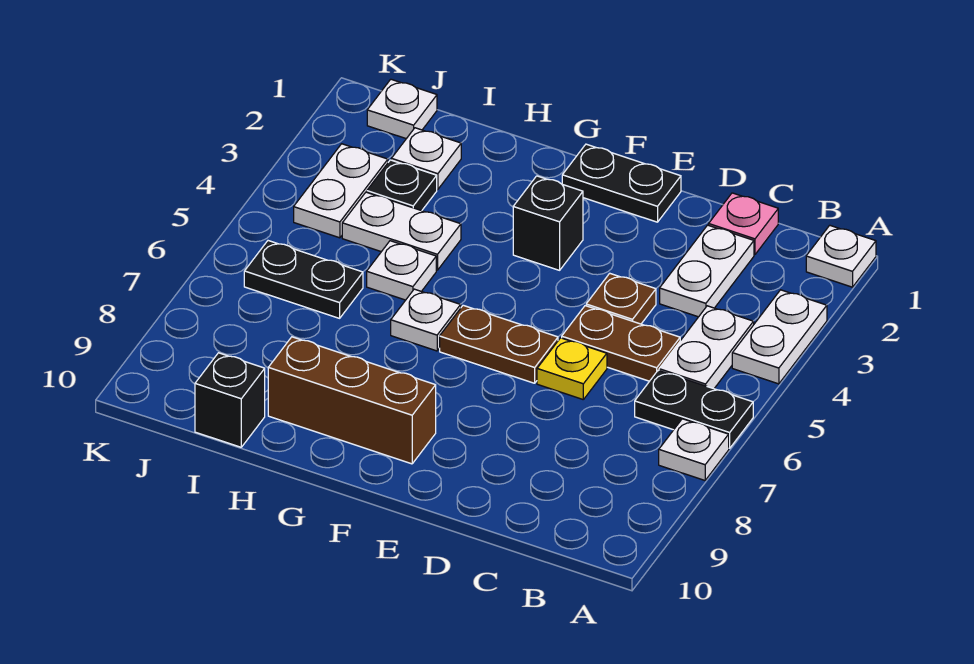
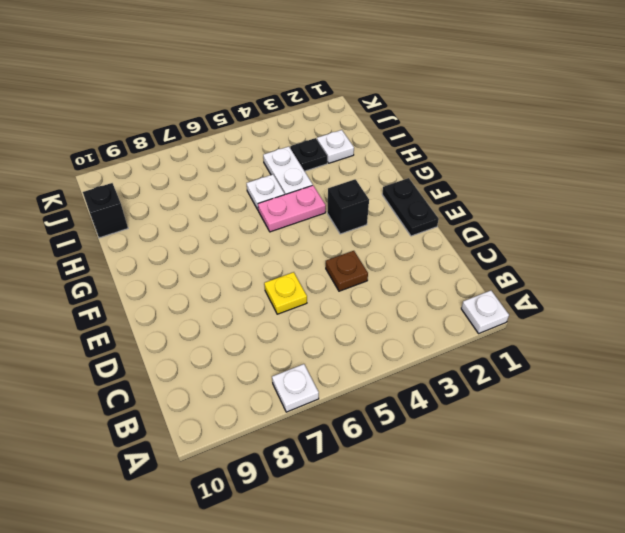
pink plate G4:G5 level 1 -> none
none -> white plate A3:A4 level 1
none -> black plate A6:B6 level 1
none -> white plate B4:B5 level 1

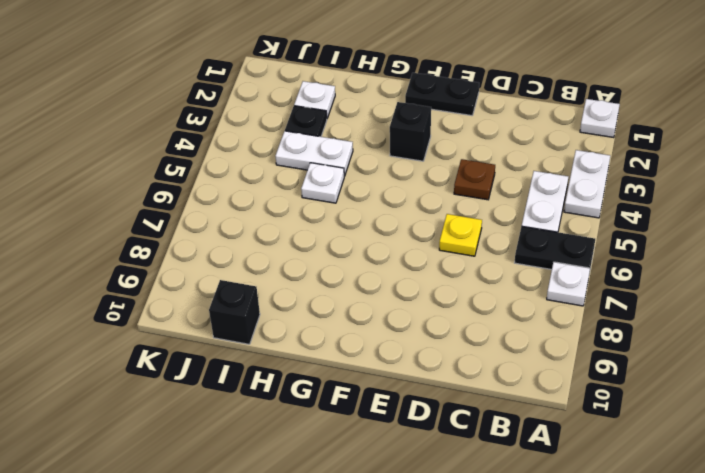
none -> pink plate C1 level 1
none -> white plate C2:C3 level 1
none -> brown plate C5:D5 level 1

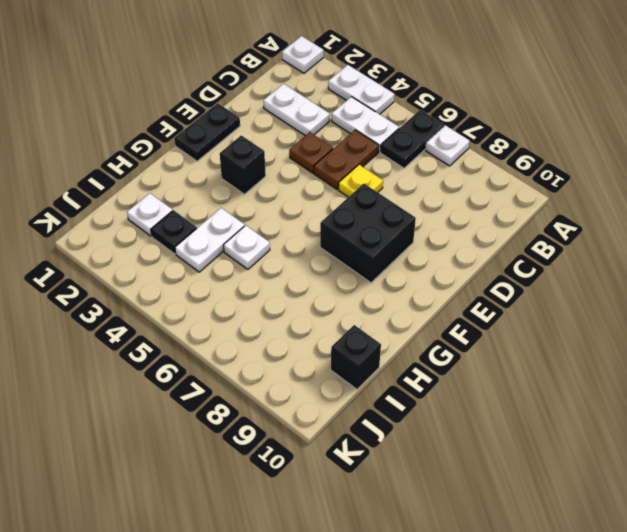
black brick E7:F8 level 1 -> none
none -> pink plate C1 level 1
none -> brown plate E6:F6 level 1
none -> brown brick F9:H9 level 1

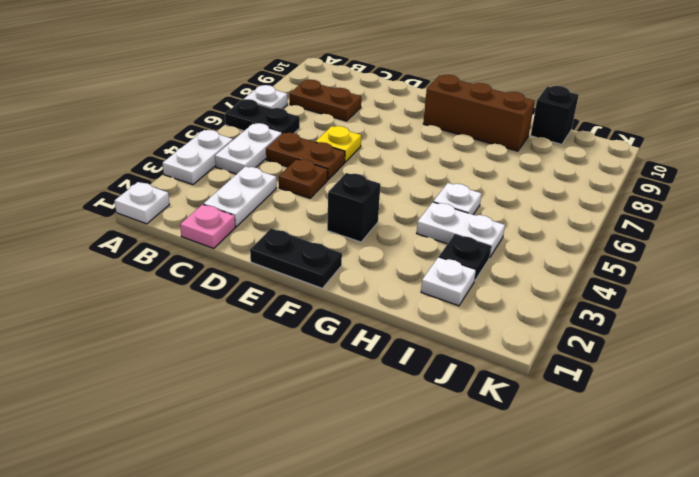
brown plate B8:C8 level 1 -> brown plate E6:F6 level 1
none -> white plate G6 level 1
none -> black plate I6:J6 level 1
none -> white plate J1 level 1

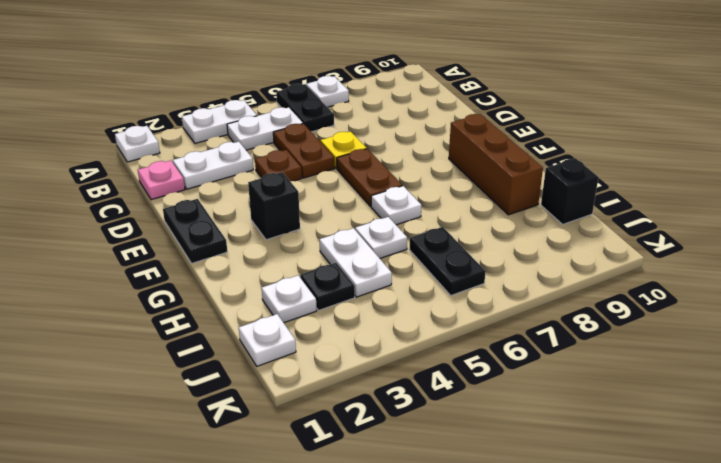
none -> white plate J3:J4 level 1

